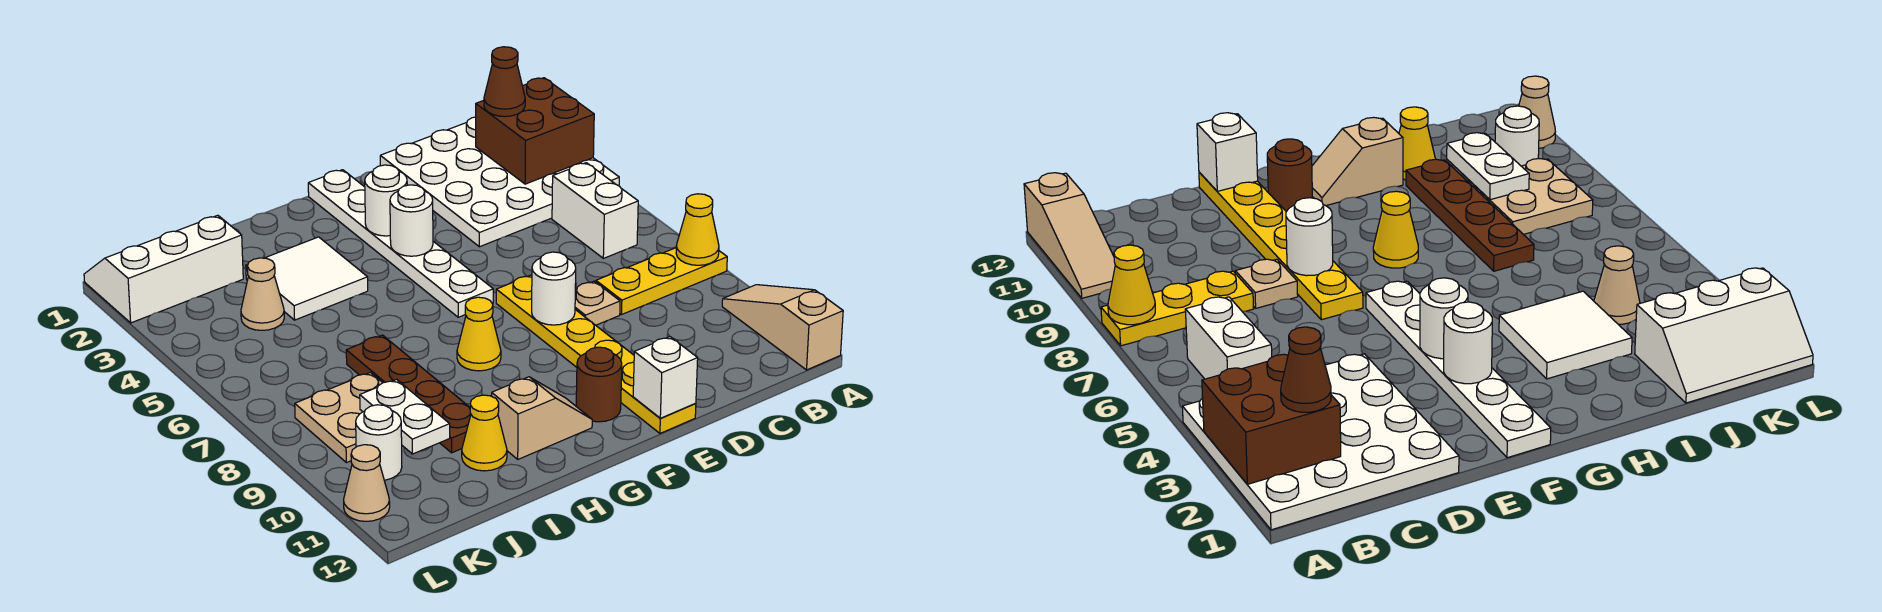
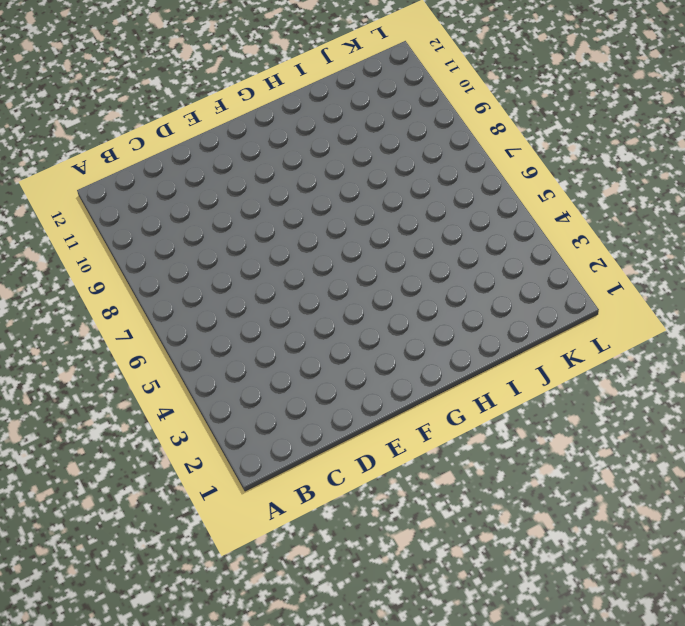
none -> white plate A1:D4 level 1
none -> yellow plate A8:C8 level 1
none -> tan slope A10:A12 level 1 top 12

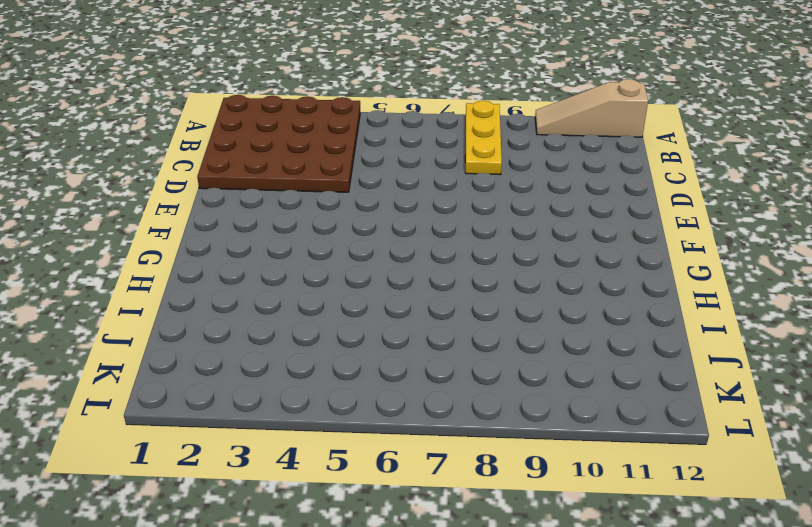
brown plate A1:D4 level 1 -> white plate A1:D4 level 1
none -> white brick B5:B6 level 1
none -> tan plate D8 level 1
none -> yellow plate E7:E12 level 1

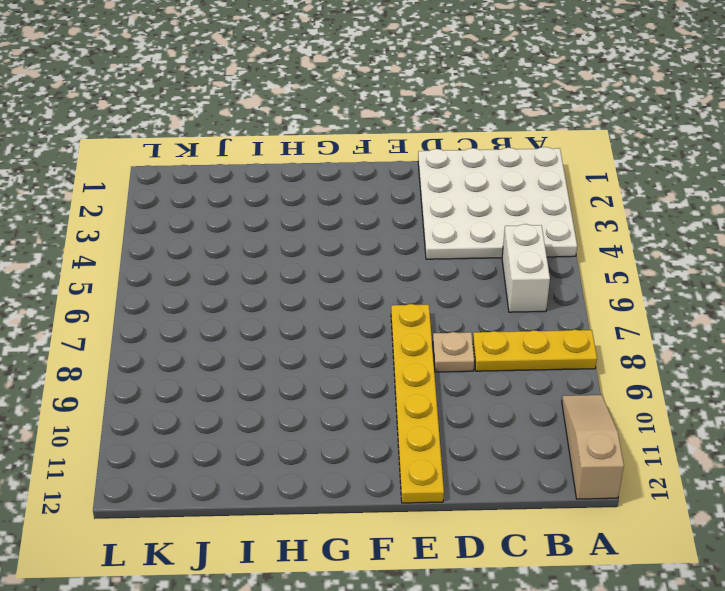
none -> white plate F1:F6 level 1
none -> brown round brick F11 level 1
none -> yellow cone G8 level 1

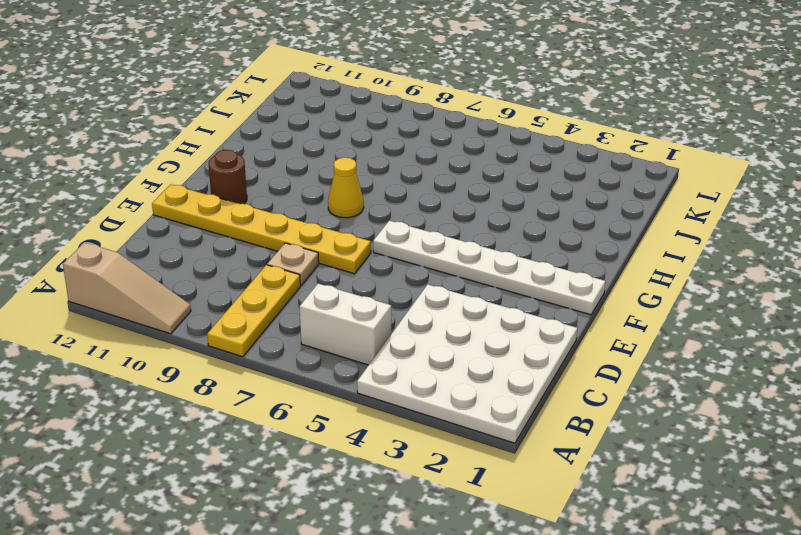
none -> tan slope G11:H11 level 1 top H
none -> white tile H3:I4 level 1
none -> brown plate I7:I10 level 1

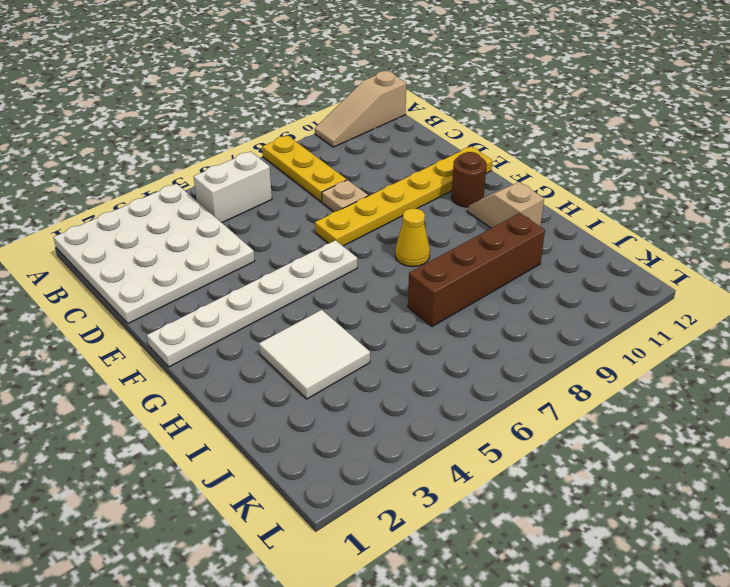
brown brick I7:I10 level 1 -> brown plate I7:I10 level 1
none -> yellow cone I11 level 1
none -> white slope J1:L2 level 1 top 2
none -> tan cone J4 level 1

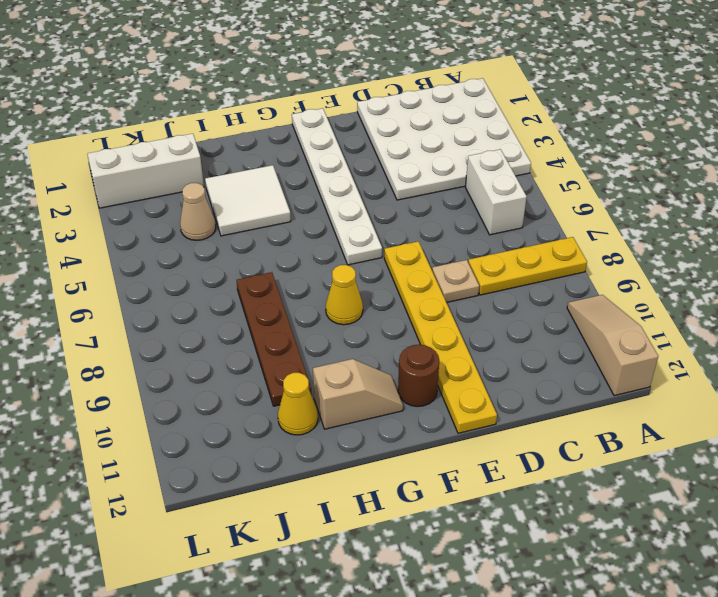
none -> tan plate J8:K9 level 1
none -> white round brick K10 level 1
none -> tan cone L11 level 1

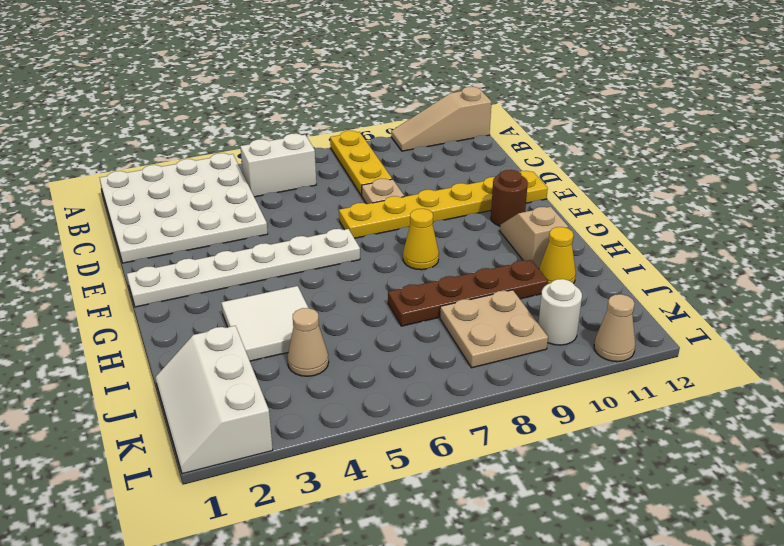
none -> brown brick A2:B3 level 2
none -> yellow cone A8 level 2
none -> white round brick E8 level 2

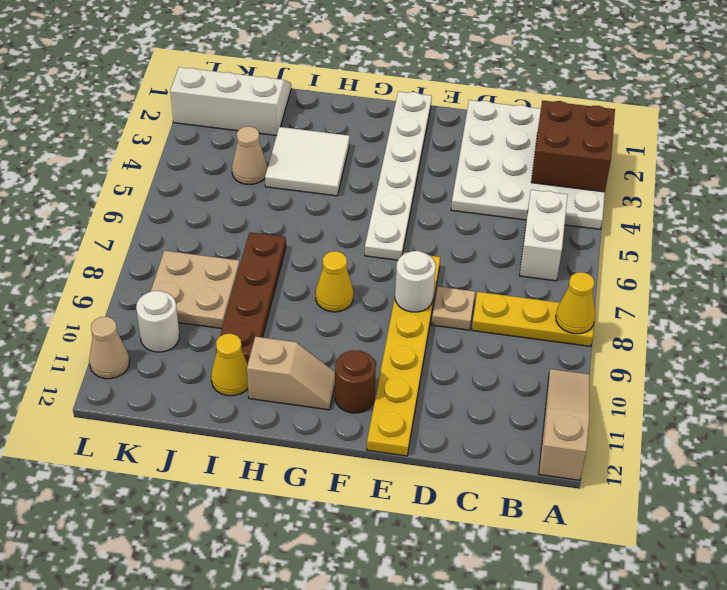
none -> white brick E12 level 2
none -> white round brick F3 level 2
none -> white round brick F4 level 2

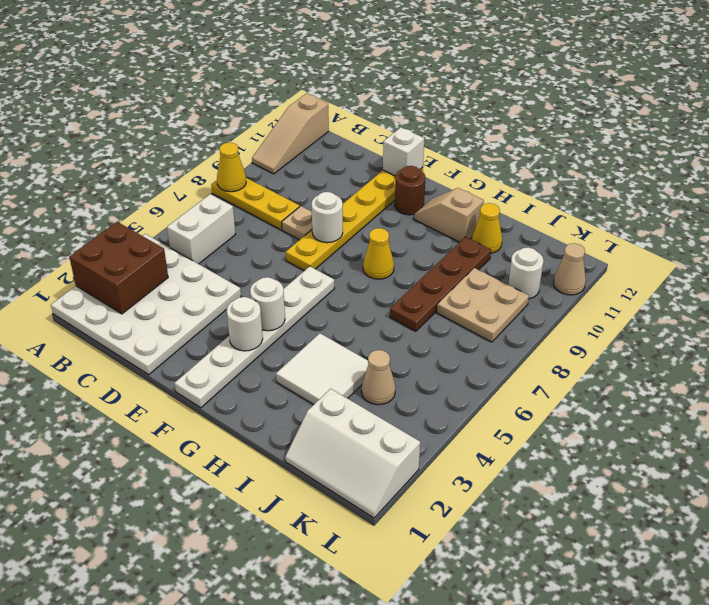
none -> white plate J9:J10 level 2
none -> brown cone B2 level 3

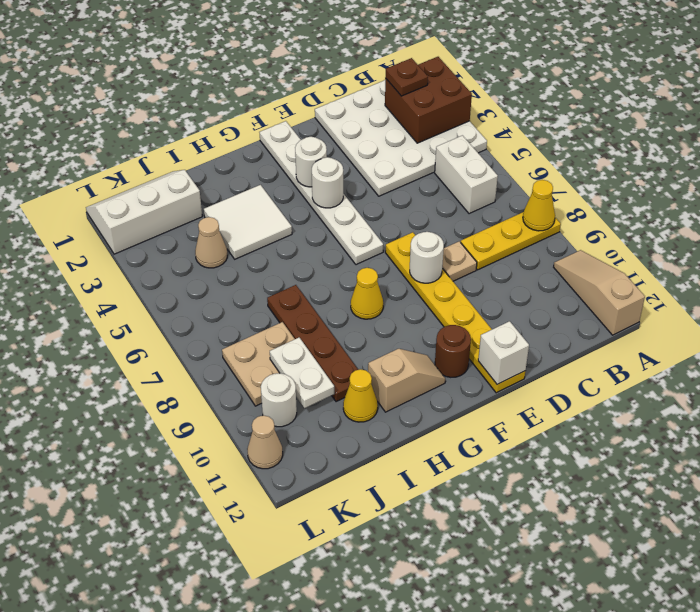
brown plate B2 level 3 -> brown cone B2 level 3

